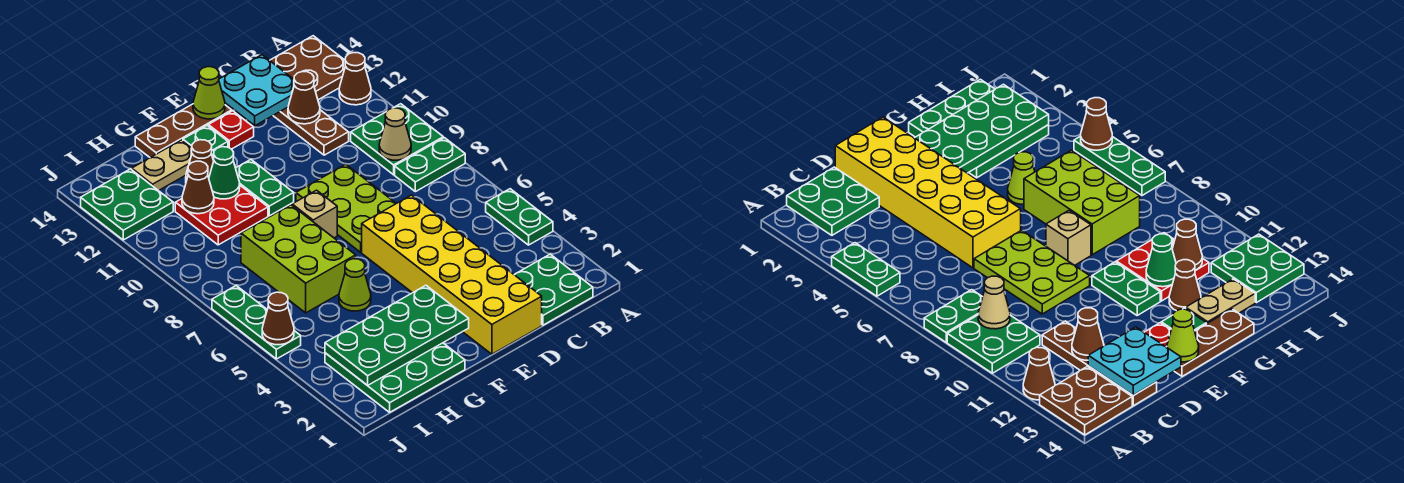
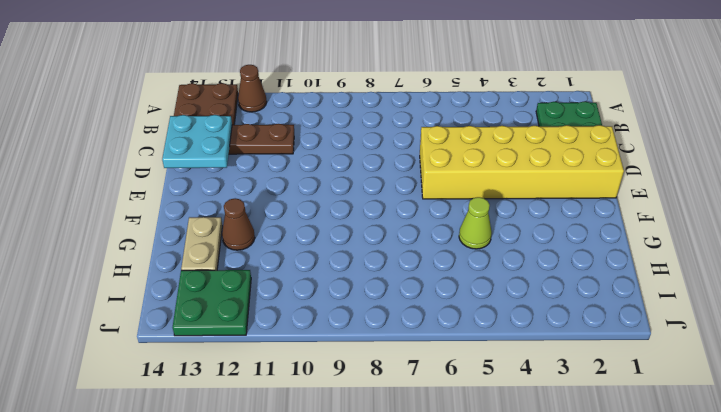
none -> green plate A4:A5 level 1
none -> green plate A8:B8 level 1
none -> green plate A9:B10 level 1
none -> lime plate D7:E9 level 1

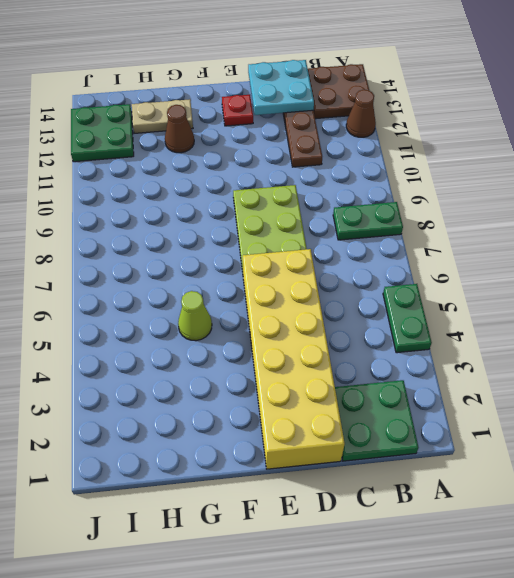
none -> green plate A9:B10 level 1
none -> brown plate E14:G14 level 1
none -> tan brick F8 level 1
none -> green plate F10:F11 level 1

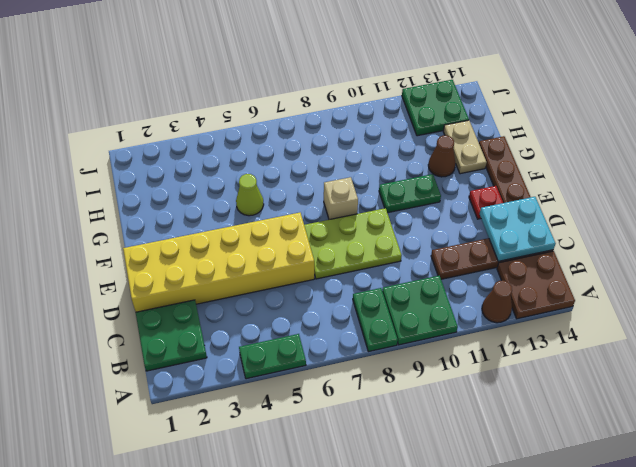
none -> green plate F13 level 1
none -> green plate G1:I3 level 1
none -> lime brick G6:H8 level 1
none -> red plate G10:H11 level 1

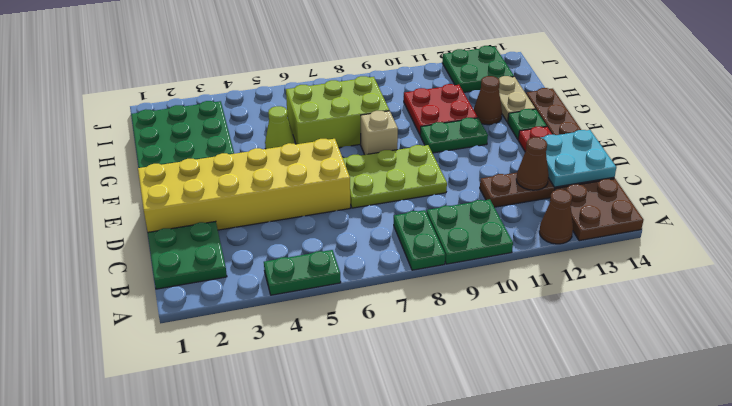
none -> green plate J5:J7 level 1
none -> tan cone B9 level 2
none -> lime cone E14 level 2
none -> green plate F2:I3 level 2

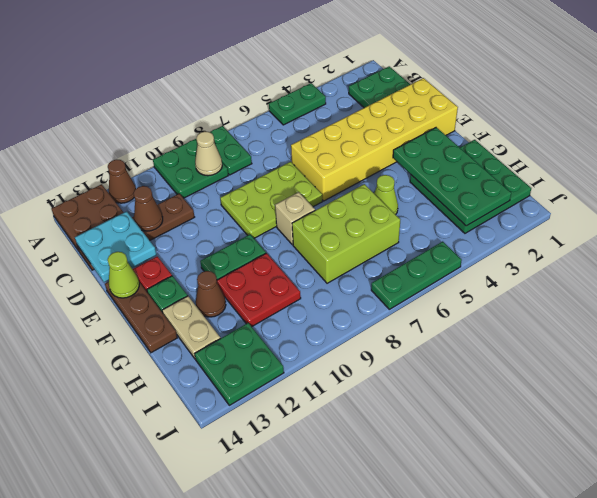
none -> green cone G11 level 2
none -> brown cone H11 level 2
none -> brown cone J5 level 2

